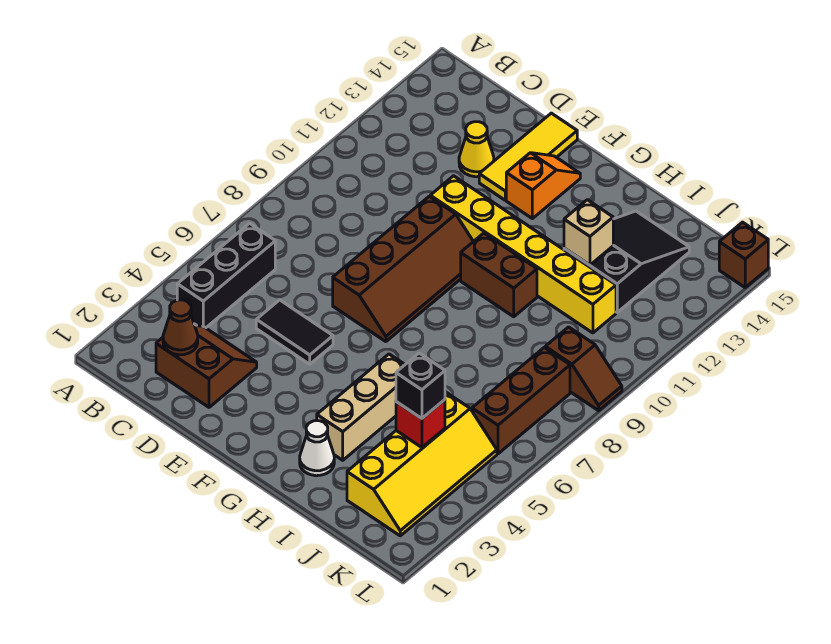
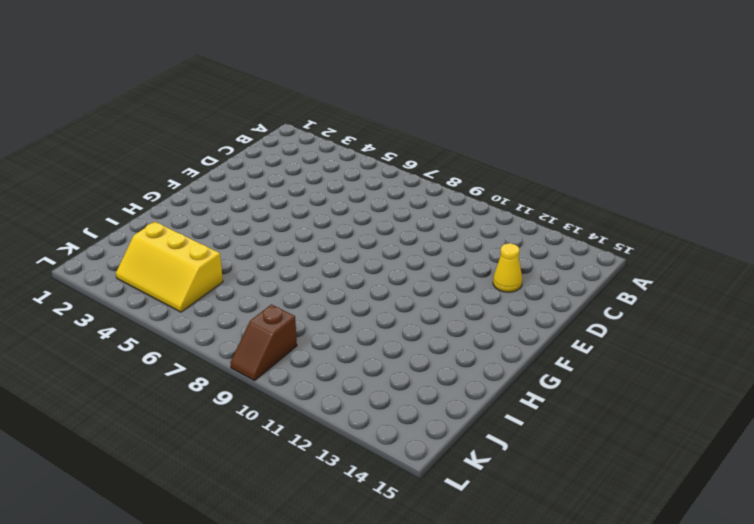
yellow slope J3:K5 level 1 top J -> yellow slope J2:K5 level 1 top J
none -> black brick B4:B6 level 1
none -> brown slope C2:D3 level 1 top 2
none -> black tile D5:E5 level 1

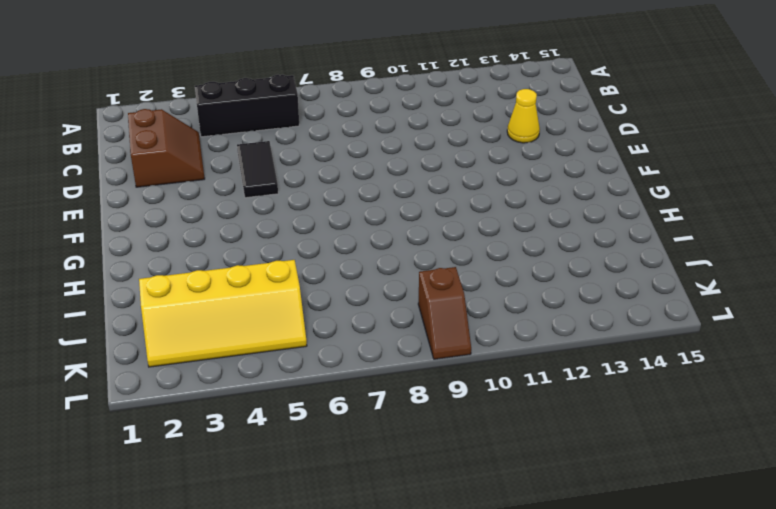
none -> brown slope E7:F10 level 1 top E
none -> yellow brick E11:J11 level 1
none -> yellow tile E13:E15 level 1

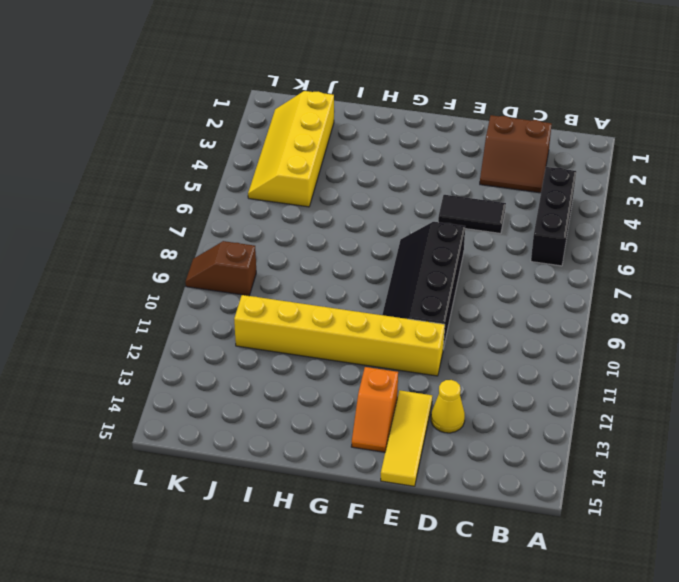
black slope E7:F10 level 1 top E -> brown slope E7:F10 level 1 top E
none -> brown brick G10:H10 level 1
none -> white cone H2 level 1
none -> tan brick H3:H5 level 1

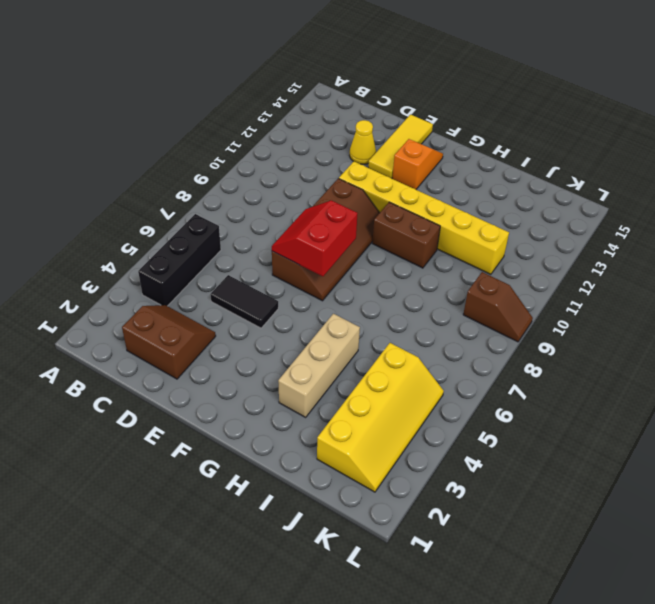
red slope E7:F8 level 2 top F -> none
none -> white cone H2 level 1
none -> black slope I12:J14 level 1 top 12
none -> brown brick K6:K8 level 1

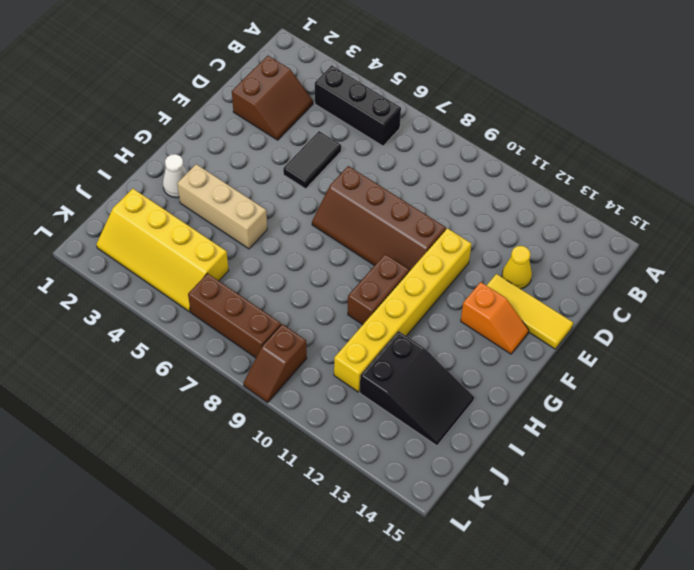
none -> brown brick L15 level 1
none -> brown cone C2 level 2
none -> tan brick I12 level 2

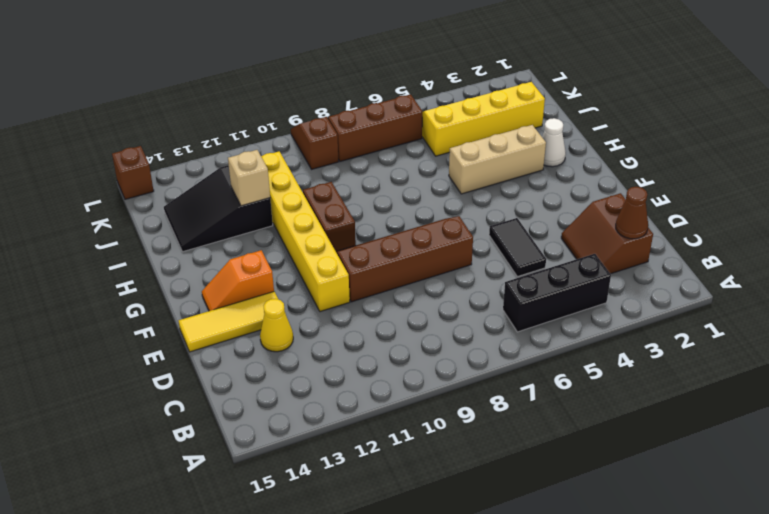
none -> red brick J4 level 2
none -> black brick J4 level 3

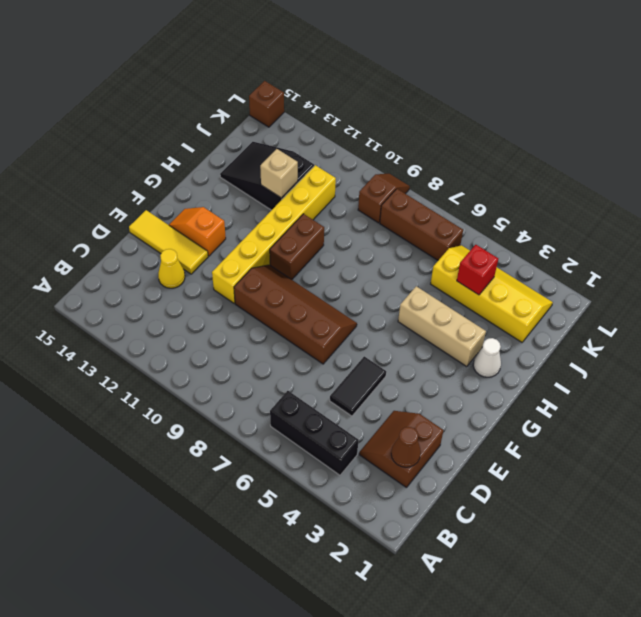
none -> black brick J4 level 3

